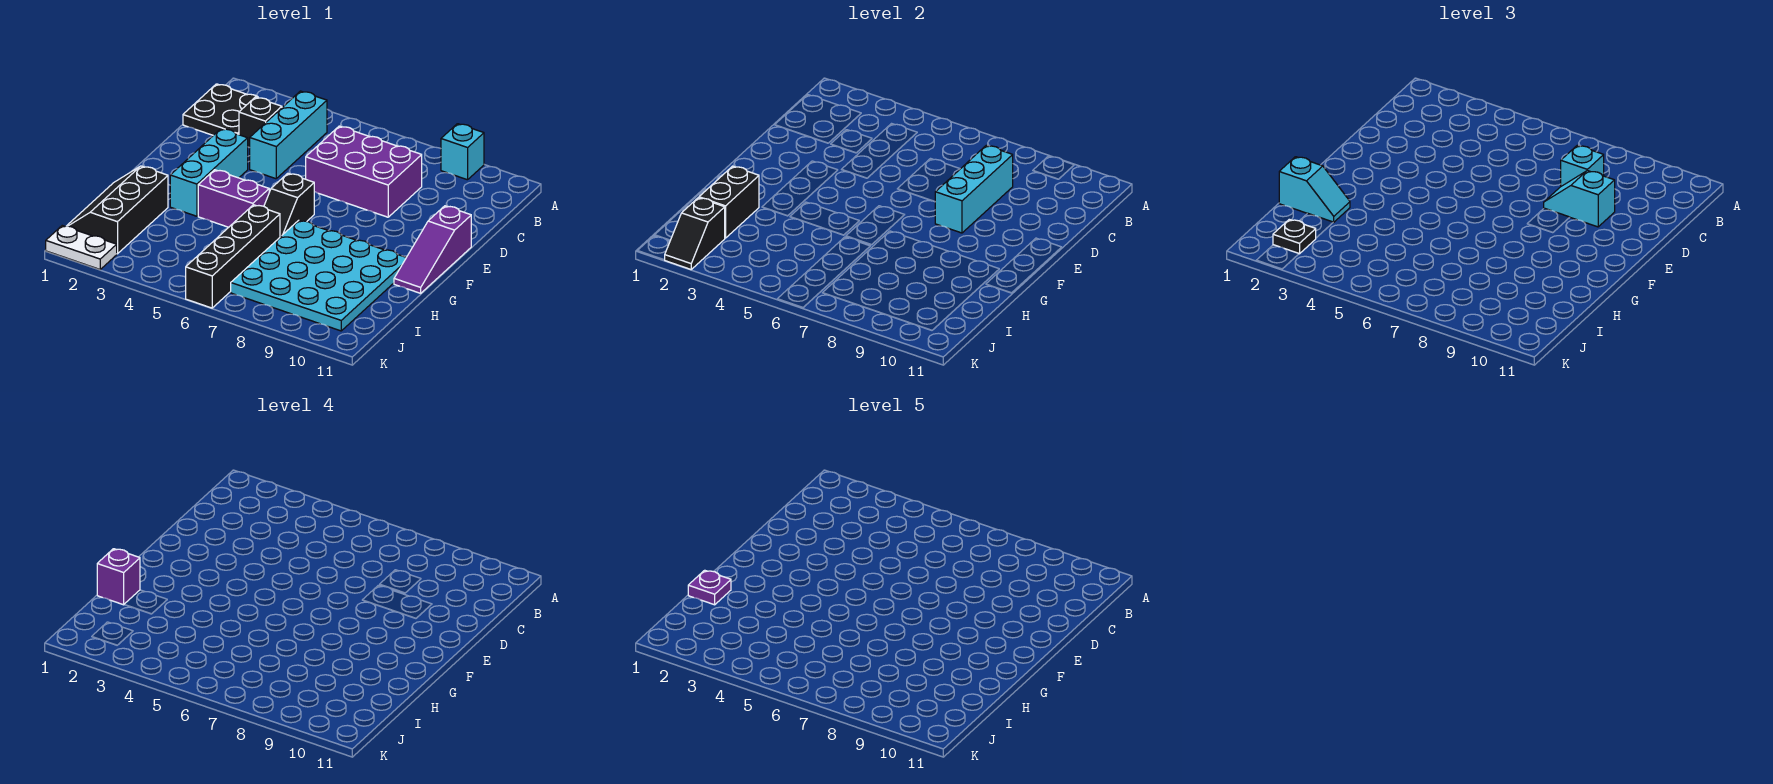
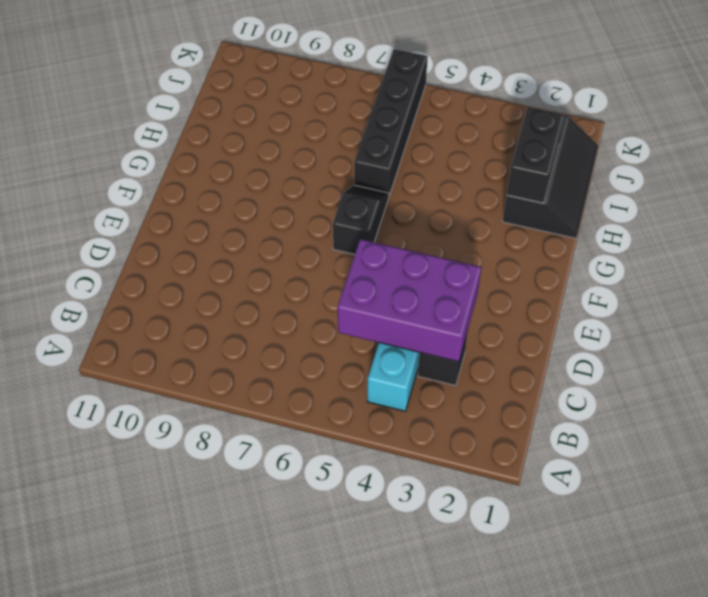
purple brick C3:D5 level 2 -> purple brick C6:D8 level 1
none -> cyan brick A9 level 1
none -> black plate B1:C2 level 1
none -> cyan brick E3:G3 level 1

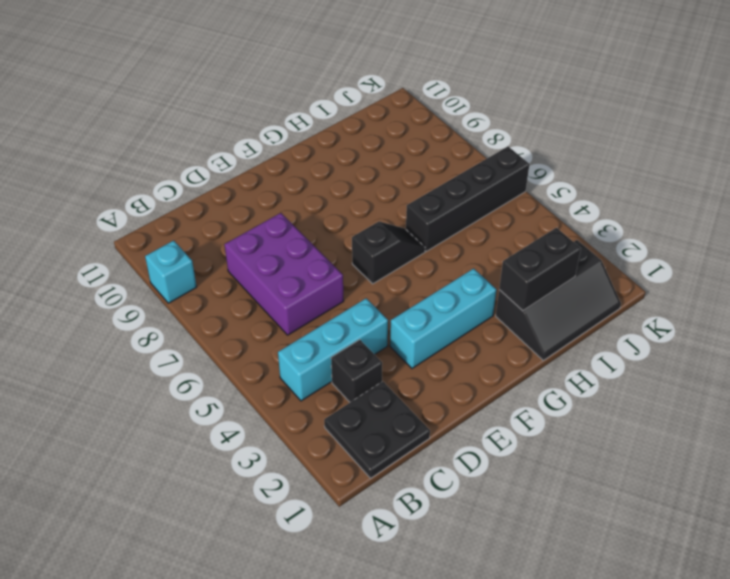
none -> purple slope E11:G11 level 1 top E
none -> purple brick G4:G5 level 1
none -> cyan plate G7:J10 level 1

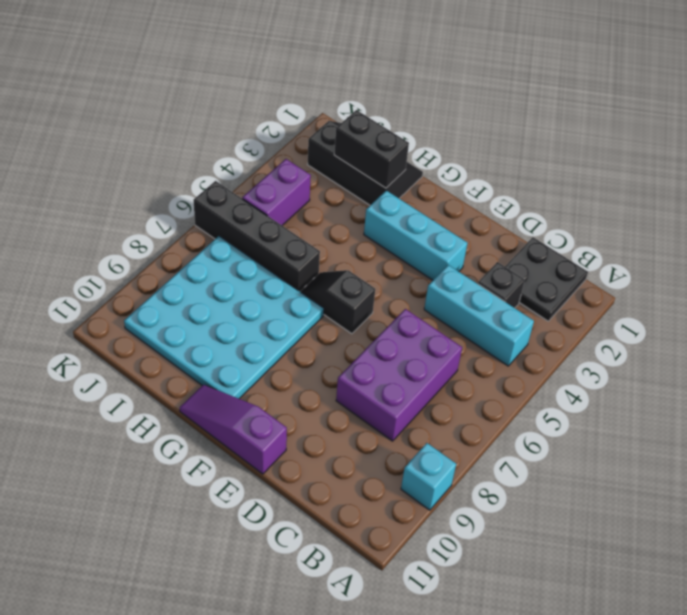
purple brick J4:J5 level 1 -> purple brick G4:G5 level 1
none -> white plate K1:K2 level 1
none -> cyan brick C8:E8 level 2
none -> black slope J2:K2 level 2 top J

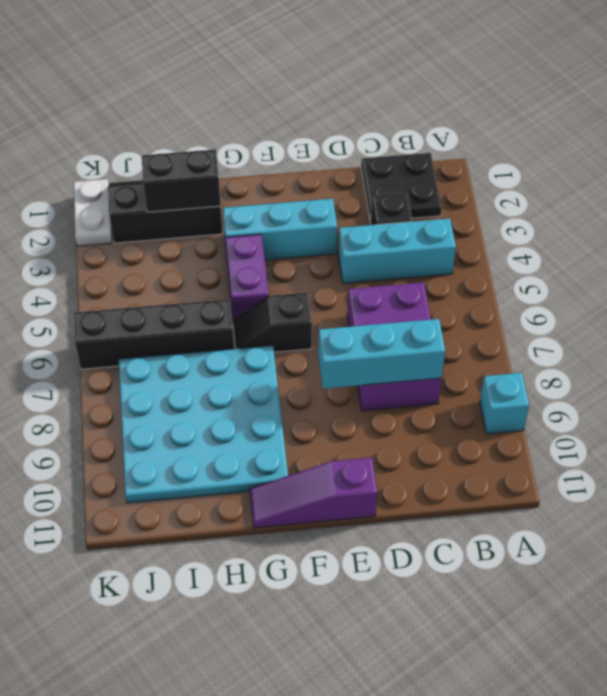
none -> black slope J2:K2 level 2 top J
none -> cyan brick C8 level 3
none -> cyan slope D8:D9 level 3 top 9

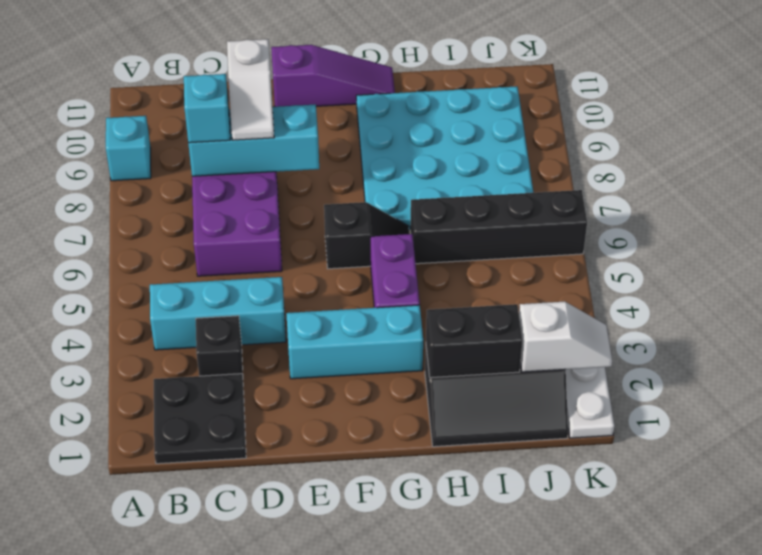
white slope D8:D9 level 3 top 9 -> cyan slope D8:D9 level 3 top 9
white slope J2:K2 level 2 top J -> black slope J2:K2 level 2 top J
none -> cyan slope H1:H2 level 3 top 1
none -> black plate J2 level 3
none -> purple brick H1 level 4

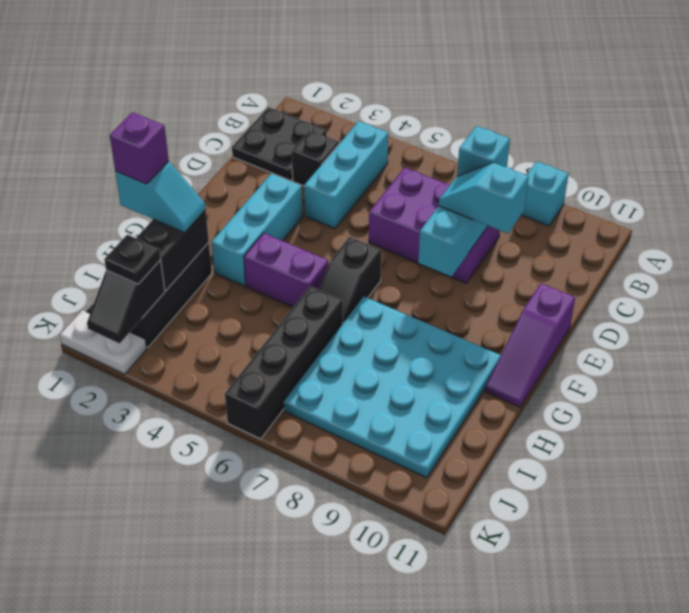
none -> purple plate H1 level 5

